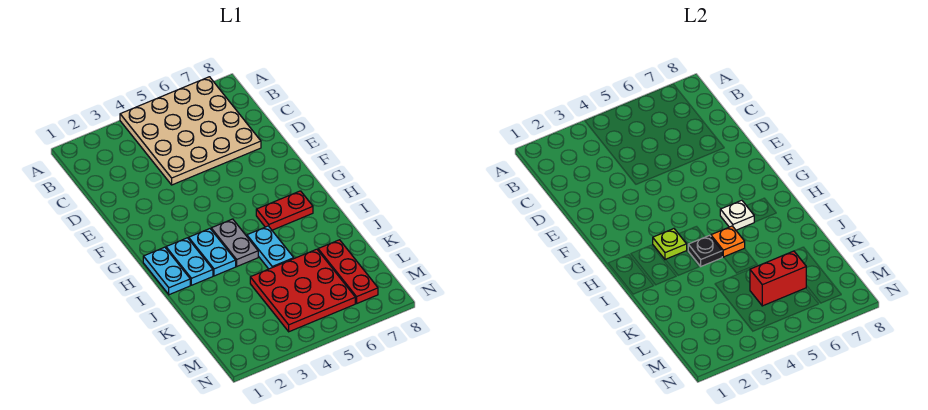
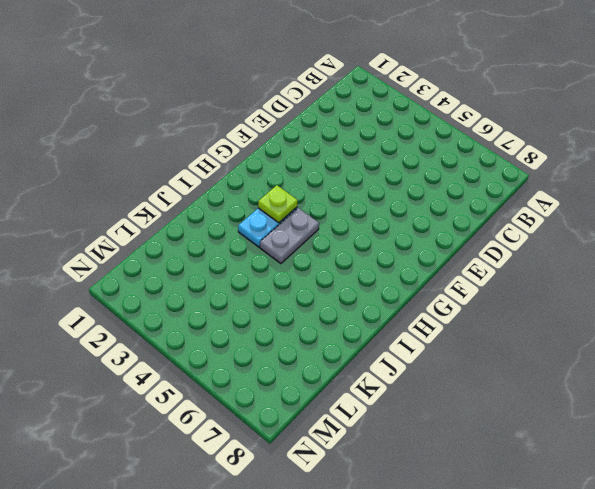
none -> tan plate A4:D7 level 1
none -> cyan plate H1:I1 level 1
none -> cyan plate H2:I2 level 1

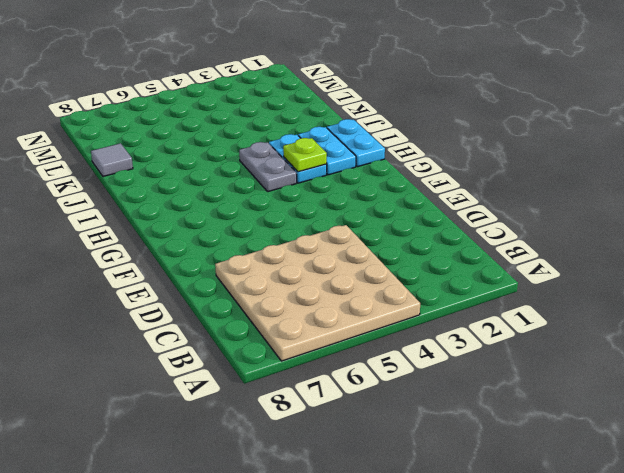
grey tile K8 level 1 -> none
none -> red plate H6:H7 level 1
none -> cyan plate I5:J5 level 1
none -> red plate K4:M6 level 1

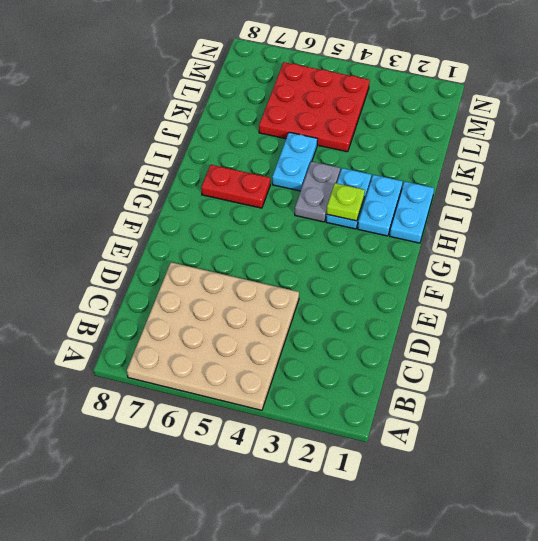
none -> red plate K7:M7 level 1
none -> white plate H6 level 2
none -> black plate I4 level 2

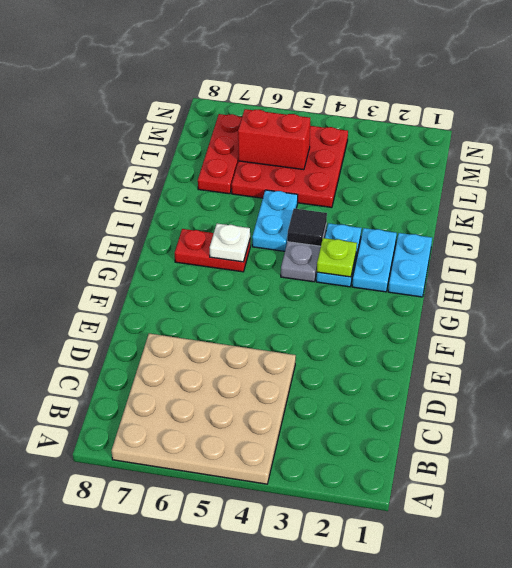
black tile I4 level 2 -> black plate I4 level 2
none -> orange plate I5 level 2

